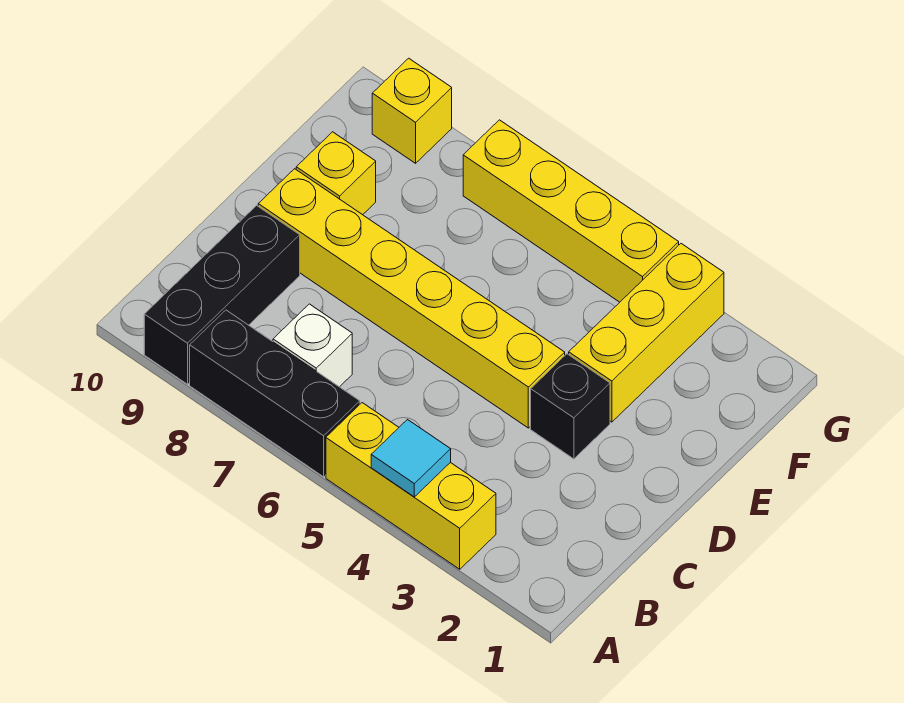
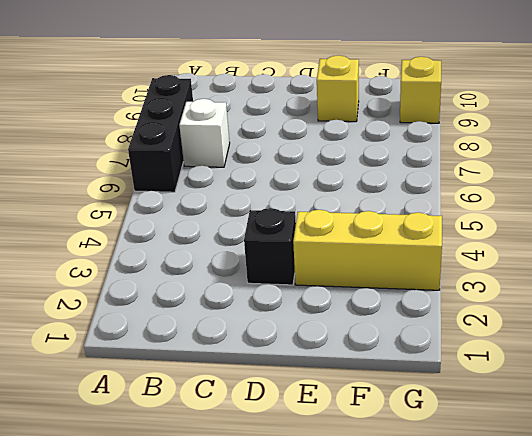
none -> yellow brick A3:A5 level 1
none -> black brick A9:C9 level 1

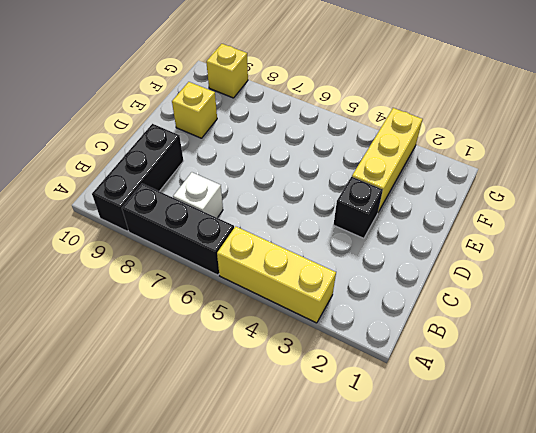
none -> yellow brick D4:D9 level 1
none -> yellow brick G4:G7 level 1

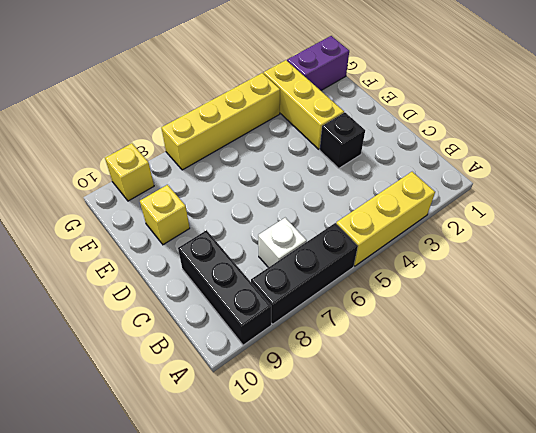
purple brick G1:G2 level 1 -> none
none -> yellow brick D4:D9 level 1
none -> cyan tile A4 level 2

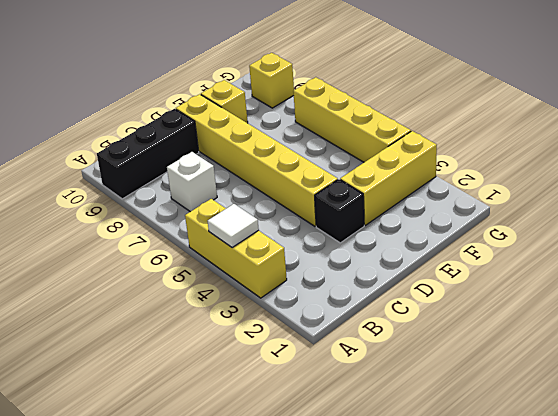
white tile A4 level 2 -> cyan tile A4 level 2
none -> black brick A6:A8 level 1

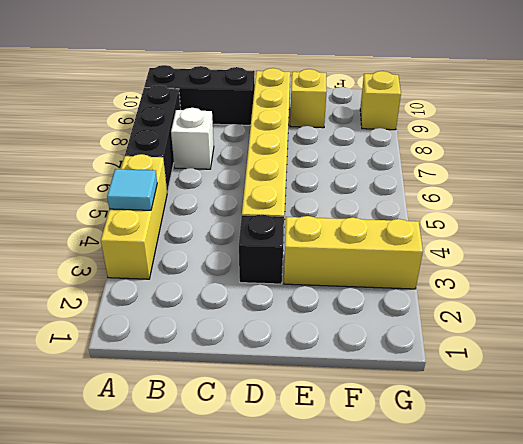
none -> yellow brick G4:G7 level 1

